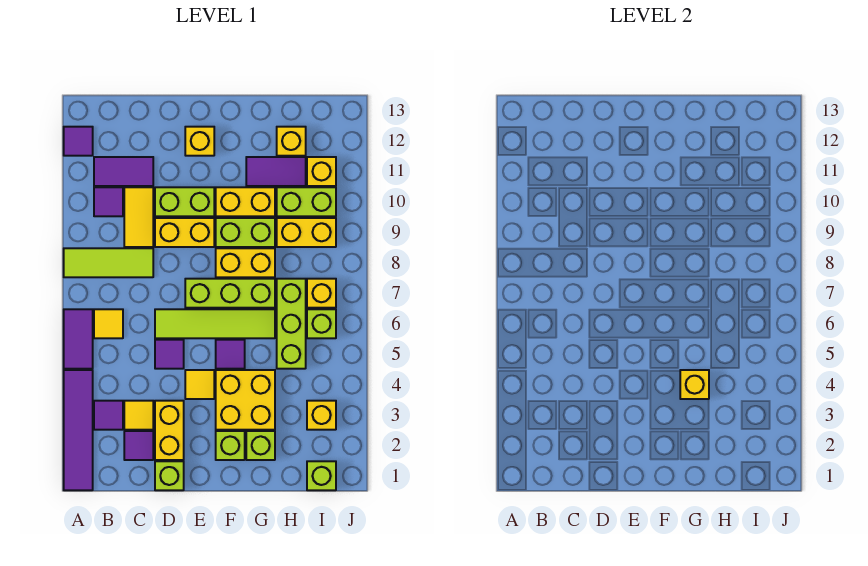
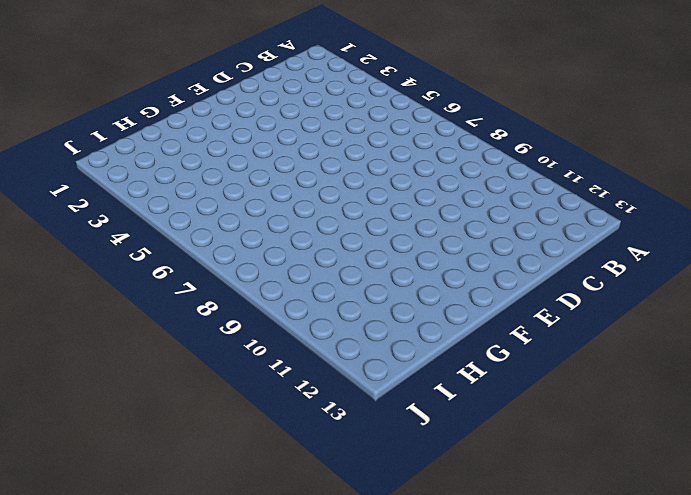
none -> purple tile A1:A4 level 1
none -> purple tile A5:A6 level 1
none -> lime tile A8:C8 level 1
none -> purple tile A12 level 1

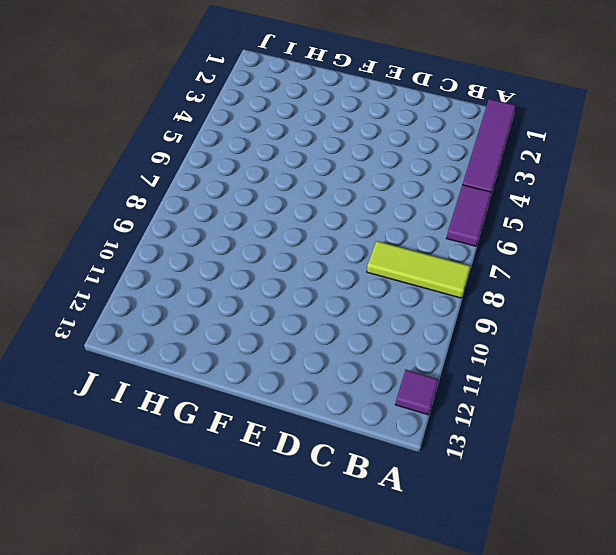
none -> purple tile B3 level 1
none -> yellow tile B6 level 1
none -> purple tile B10 level 1
none -> purple tile B11:C11 level 1

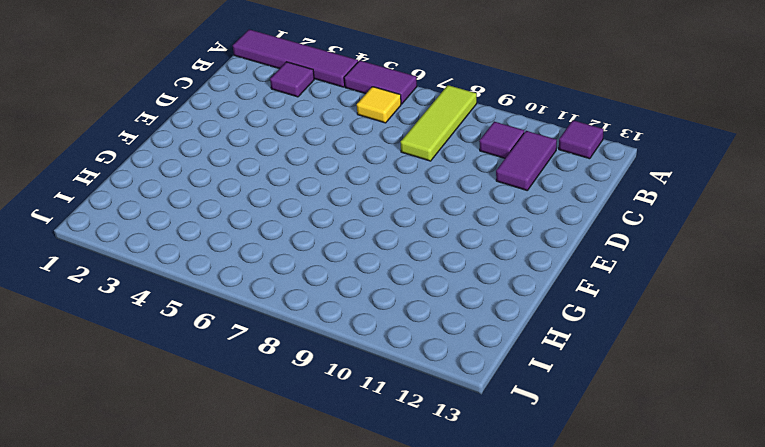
none -> purple tile C2 level 1
none -> yellow tile C3 level 1
none -> yellow tile C9:C10 level 1
none -> lime brick D1 level 1

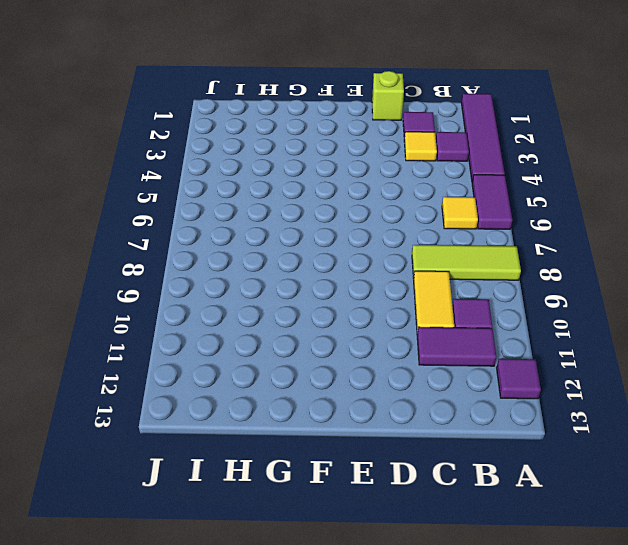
none -> yellow brick D2:D3 level 1
none -> purple tile D5 level 1
none -> lime tile D6:G6 level 1
none -> yellow brick D9:E9 level 1

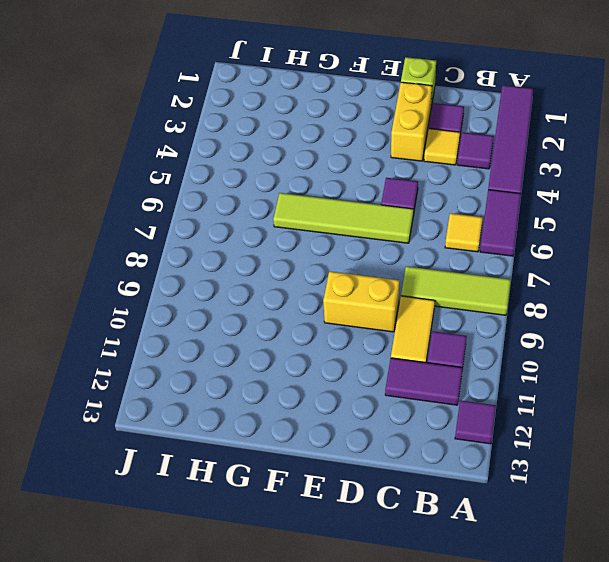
none -> lime brick D10:E10 level 1
none -> yellow tile E4 level 1
none -> lime brick E7:G7 level 1
none -> yellow brick E12 level 1

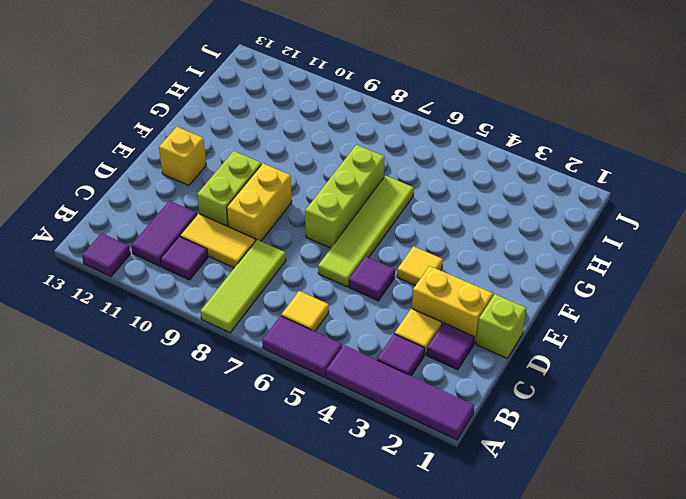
none -> lime brick F2 level 1
none -> yellow brick F3:G4 level 1
none -> purple tile F5 level 1
none -> yellow brick F8:G8 level 1

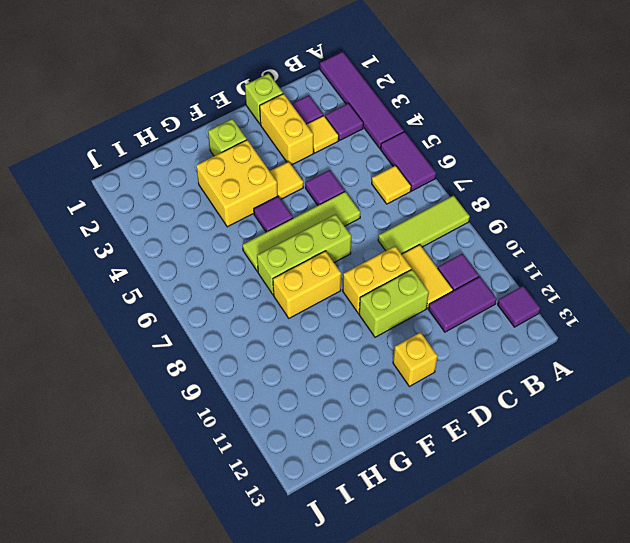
none -> lime brick F9:G9 level 1
none -> yellow brick F10:G10 level 1
none -> lime brick G2 level 1
none -> purple tile G11:H11 level 1

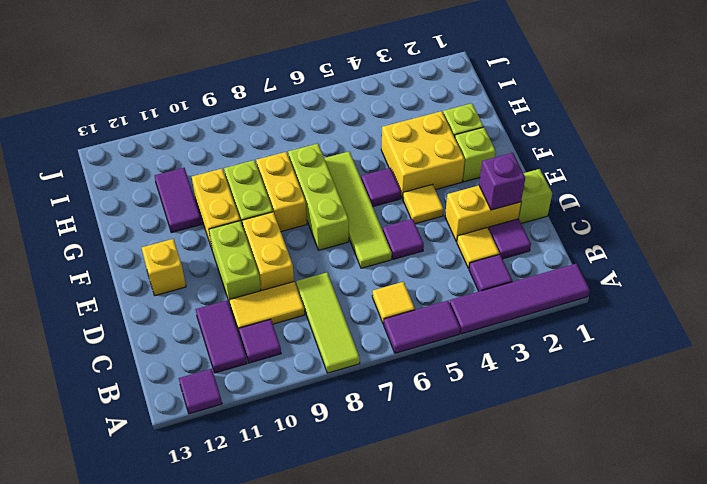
purple brick D2 level 2 -> none
none -> lime brick H5:H7 level 1
none -> yellow brick H9:I9 level 1
none -> lime brick H10:I10 level 1
none -> yellow brick H12 level 1

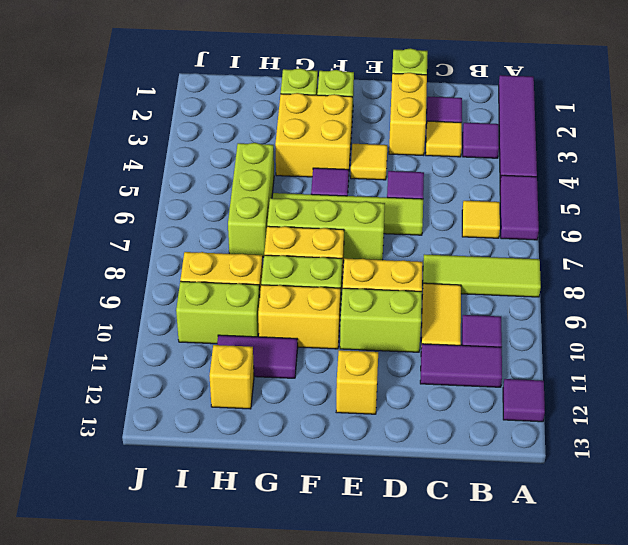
none -> lime brick I1 level 1
none -> yellow brick I3 level 1
none -> lime brick I6 level 1
none -> yellow brick I7 level 1

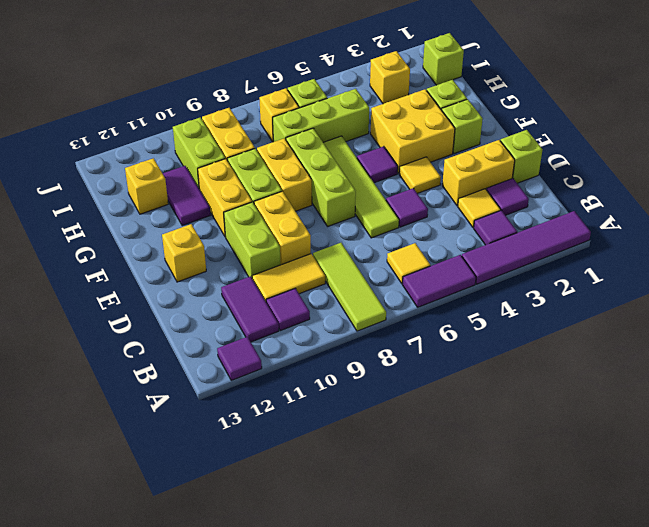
none -> yellow brick I11 level 1
none -> yellow brick G4 level 2

